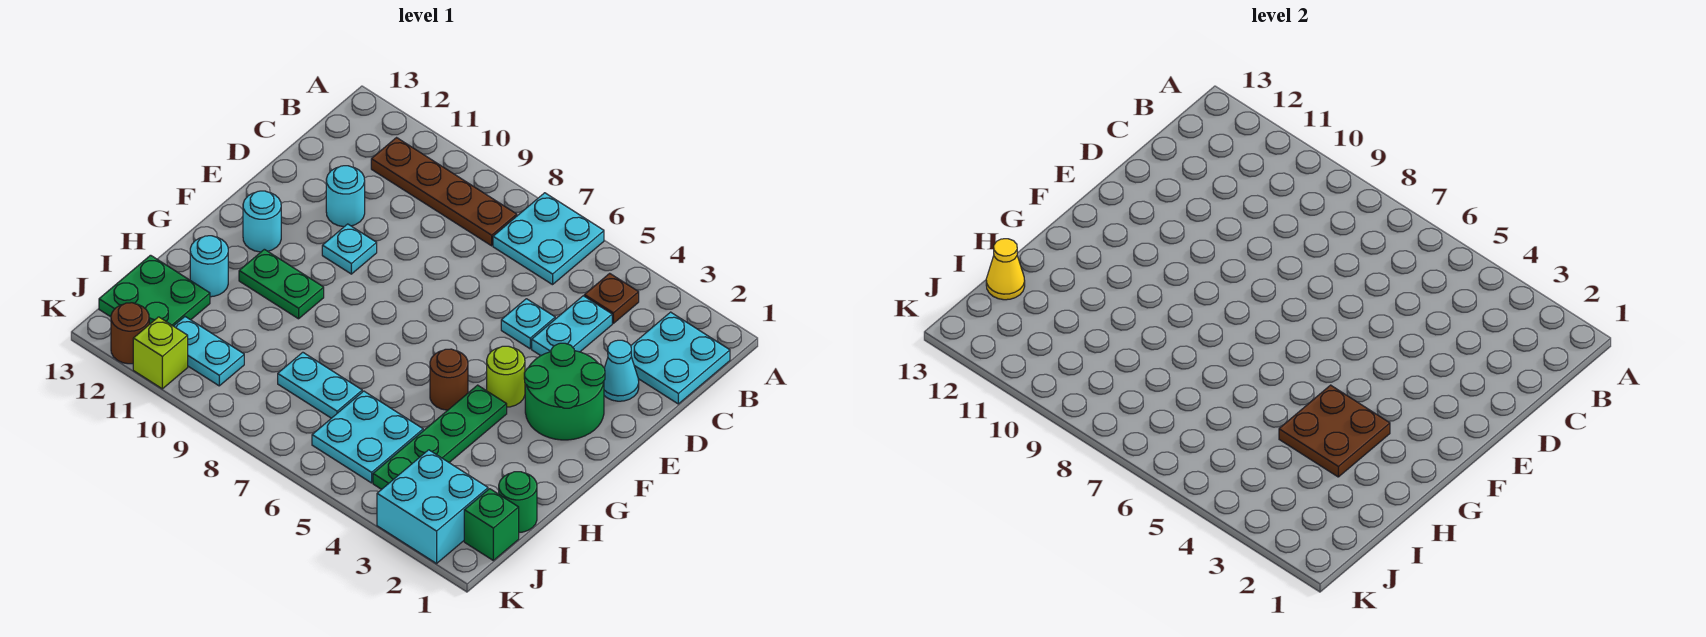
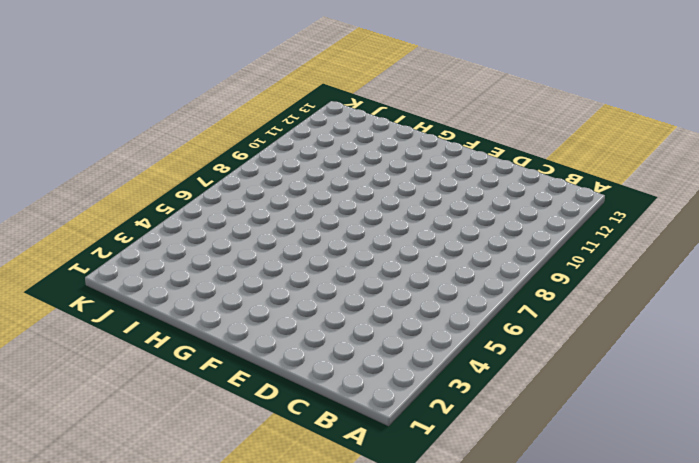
none -> cyan plate A6:B7 level 1
none -> cyan plate B1:C2 level 1
none -> brown plate B4 level 1

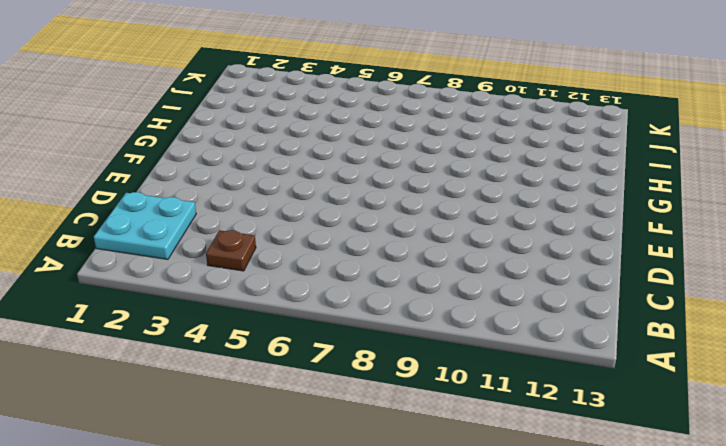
none -> cyan plate A6:B7 level 1
none -> brown plate B8:B11 level 1
none -> cyan plate C4:D4 level 1

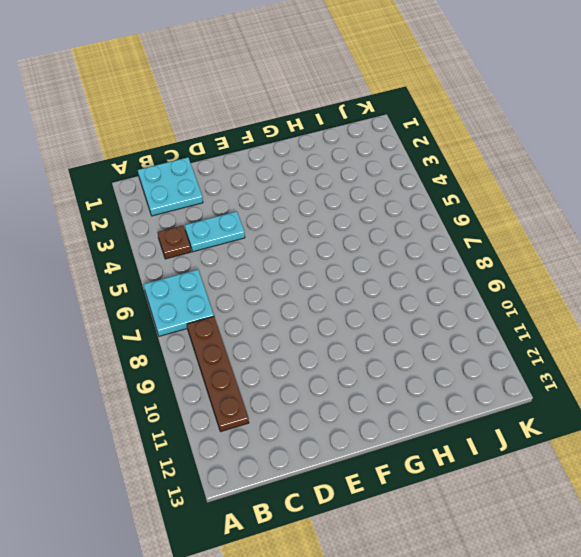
none -> cyan cone D2 level 1
none -> cyan plate D5 level 1
none -> cyan round brick D11 level 1

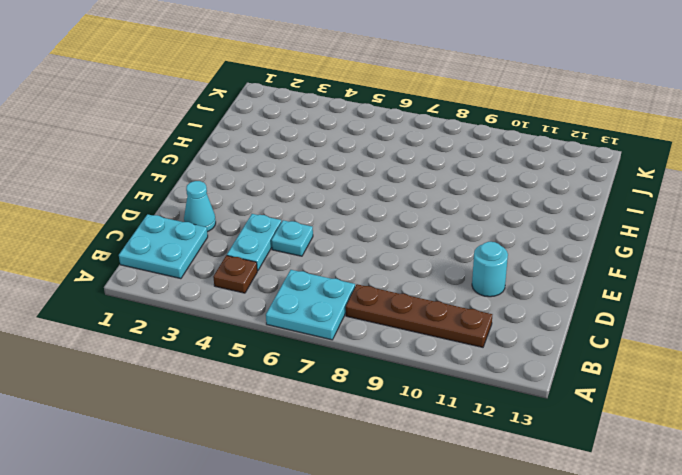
none -> green round brick E2:F3 level 1
none -> cyan plate E10 level 1
none -> lime round brick F4 level 1

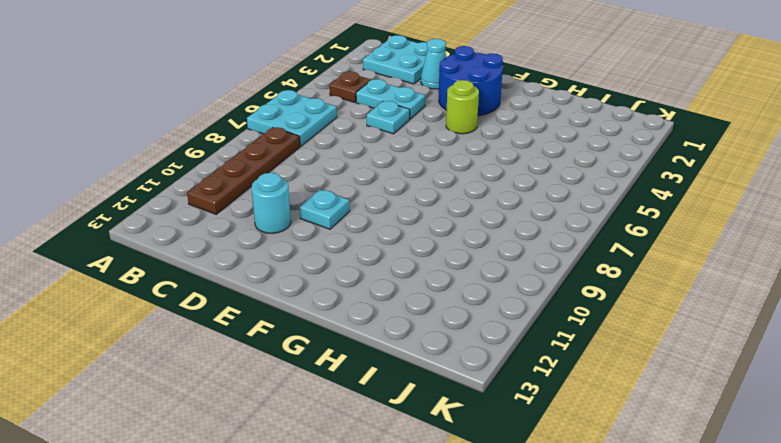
blue round brick E2:F3 level 1 -> green round brick E2:F3 level 1
none -> cyan round brick F12 level 1
none -> green plate G4:J4 level 1
none -> brown round brick G5 level 1

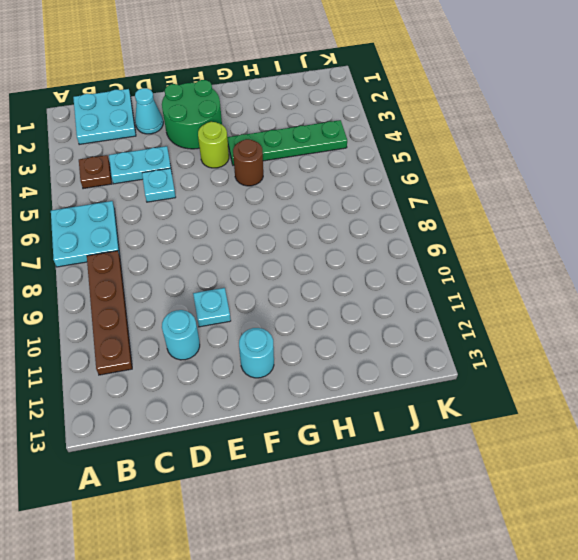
none -> green plate G10:G11 level 1
none -> cyan round brick H12 level 1
none -> green round brick I1 level 1

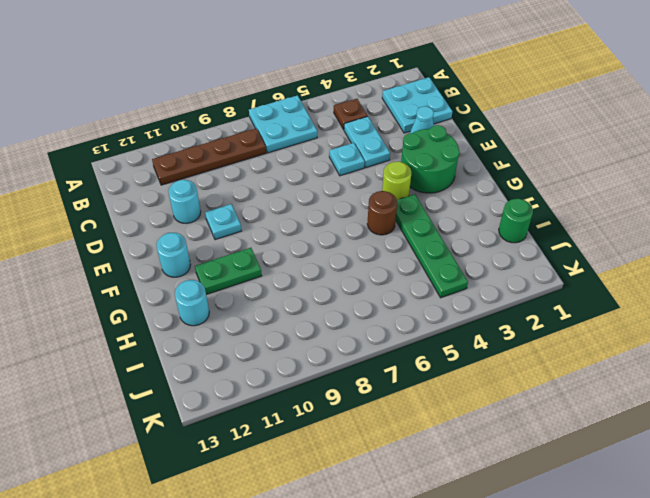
none -> cyan plate I5:J6 level 1
none -> cyan plate I7:I8 level 1
none -> green plate I12:J13 level 1

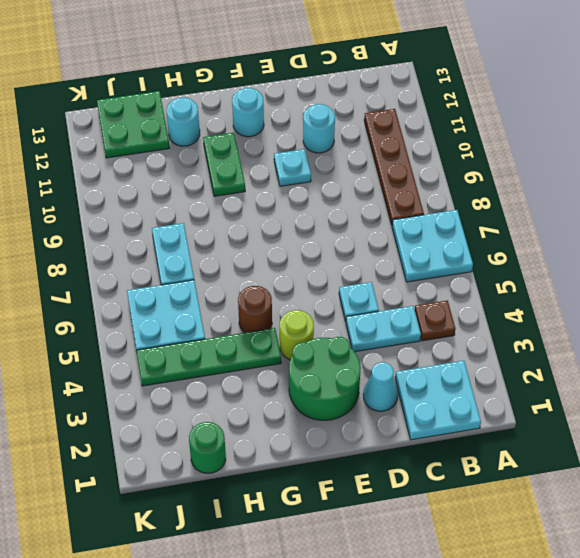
none -> green brick J1 level 1
none -> cyan brick J2:K3 level 1
none -> cyan plate J10:J11 level 1

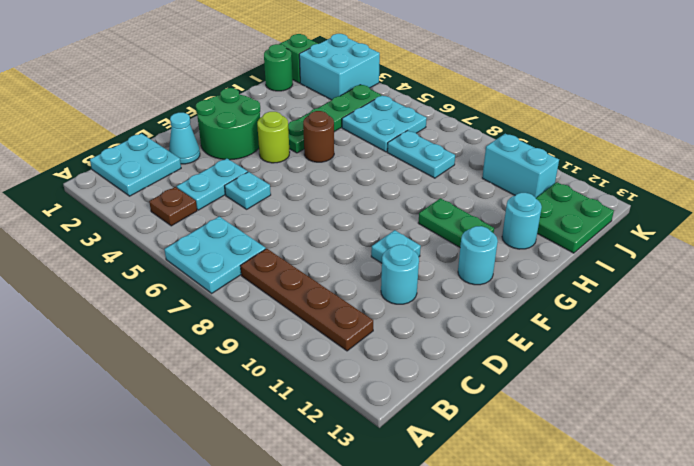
cyan brick J10:J11 level 1 -> cyan plate J10:J11 level 1
none -> lime brick K11 level 1
none -> brown round brick K12 level 1
none -> brown plate G3:H4 level 2

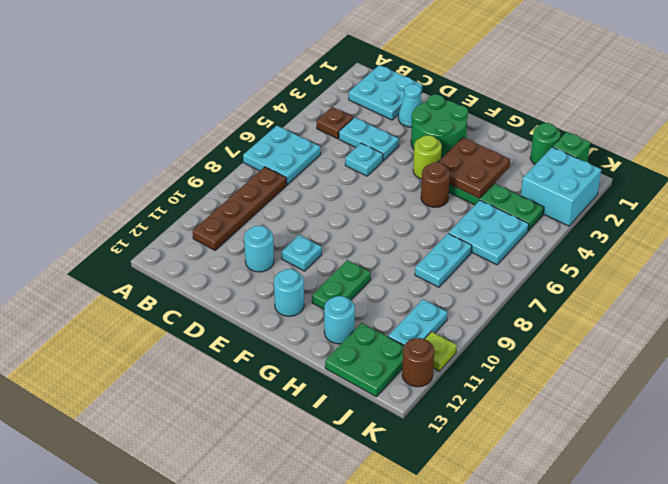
lime plate K11 level 1 -> lime brick K11 level 1
none -> yellow cone I13 level 2

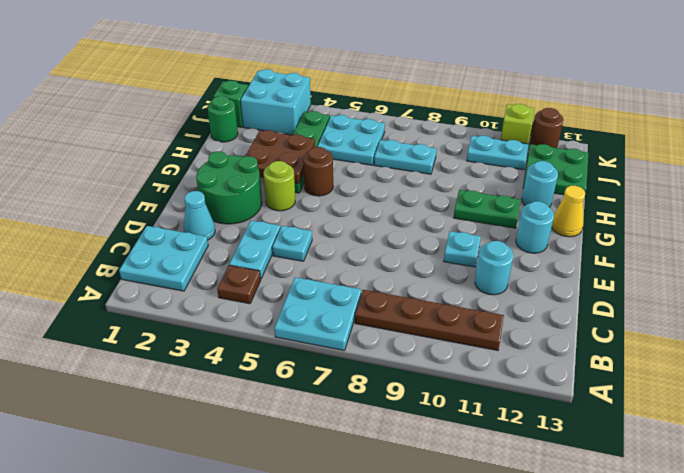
yellow cone G13 level 1 -> yellow cone I13 level 2

